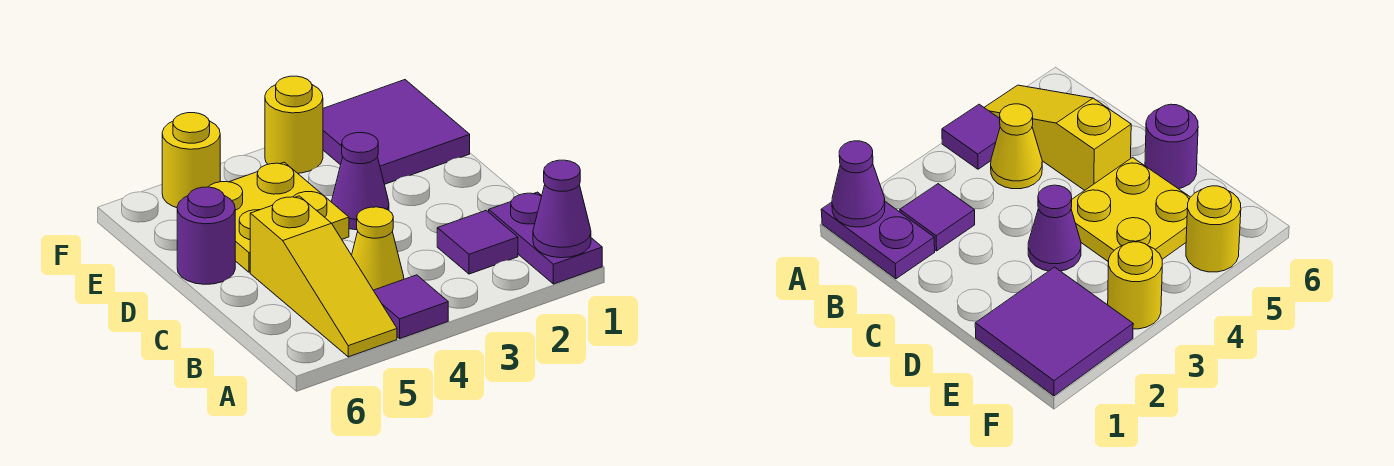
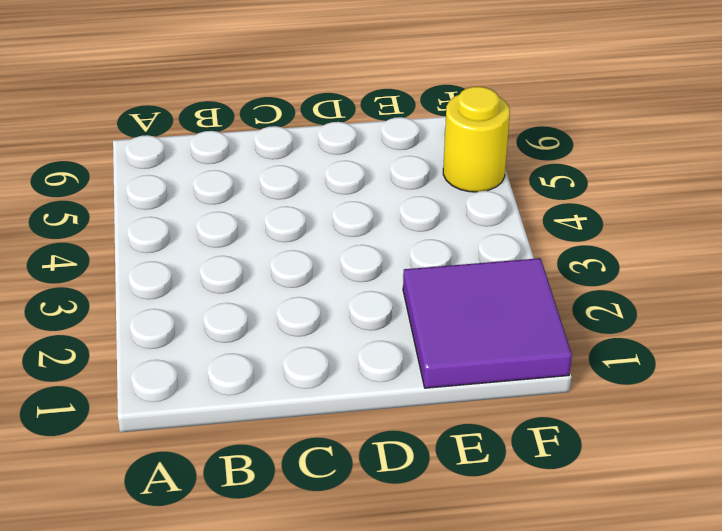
none -> purple plate A1:B1 level 1
none -> purple tile A4 level 1
none -> yellow slope A5:C5 level 1 top C

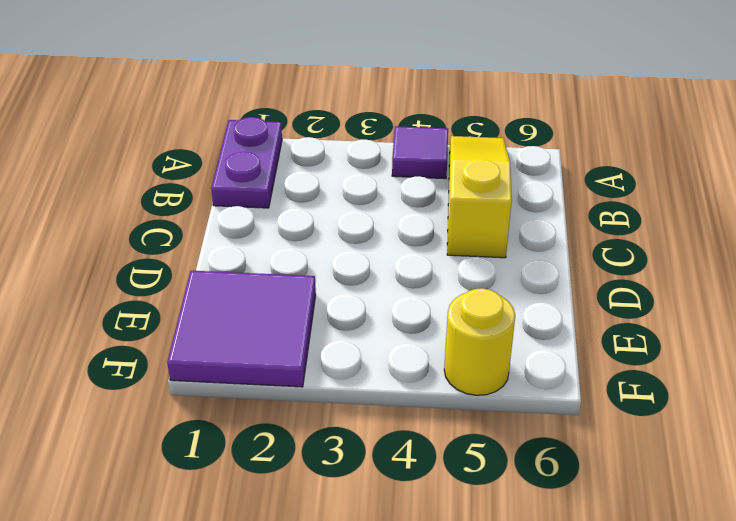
none -> purple tile B2 level 1
none -> yellow cone B4 level 1
none -> purple cone D3 level 1

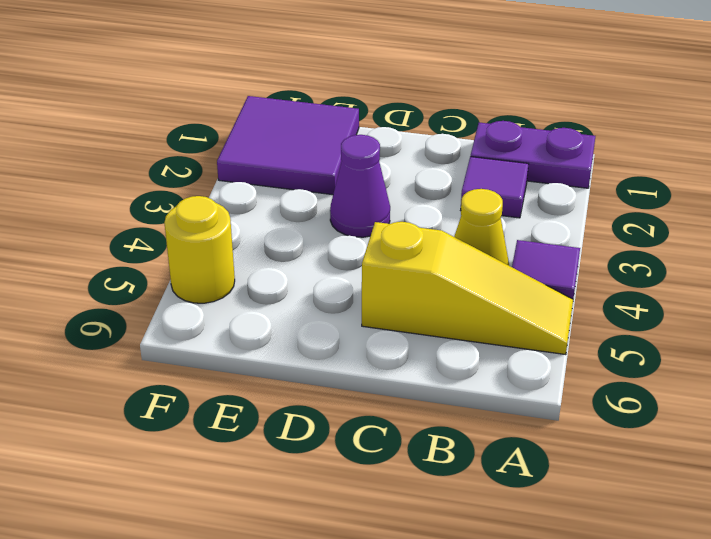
none -> yellow plate D4:E5 level 1
none -> purple round brick D6 level 1
none -> yellow round brick F3 level 1

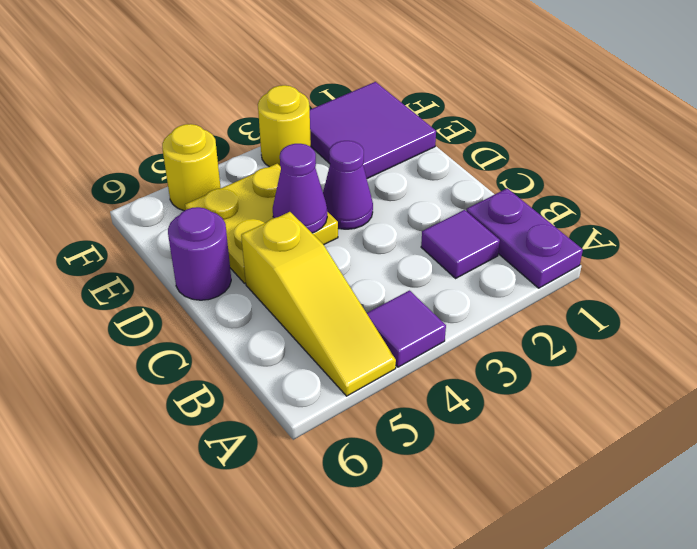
purple cone D4 level 2 -> purple cone A1 level 2
none -> yellow cone B4 level 1

